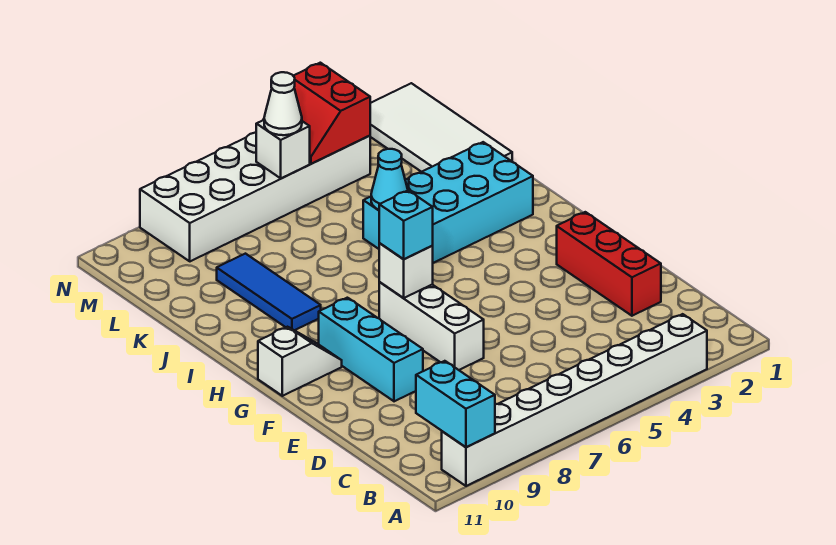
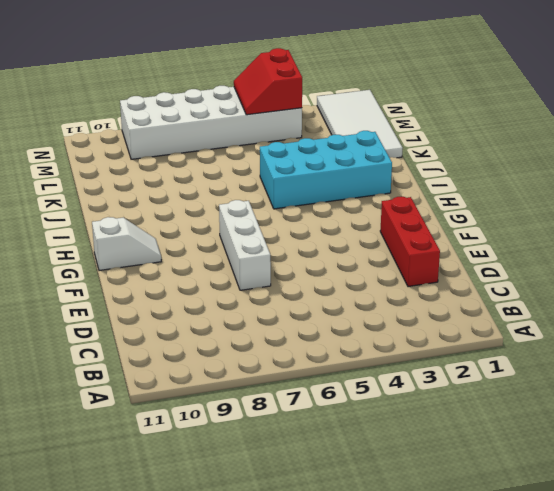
none -> white brick A3:A10 level 1
none -> cyan brick E9:G9 level 1
none -> blue tile I9:K9 level 1

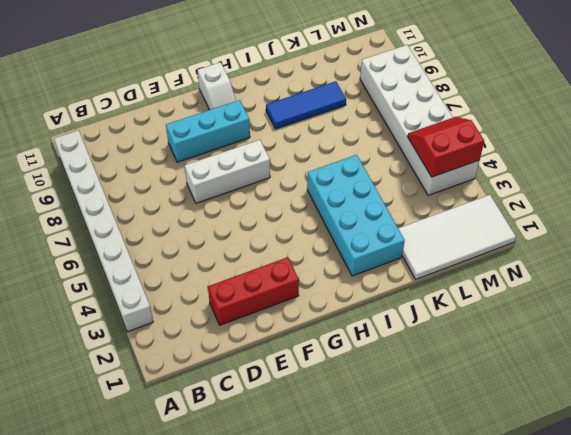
none -> cyan brick A10:B10 level 2
none -> white brick G7 level 2
none -> cyan cone J5 level 2

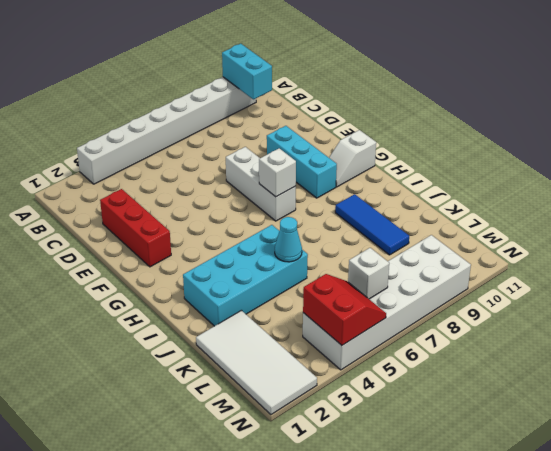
none -> cyan brick G7 level 3
none -> white cone M6 level 3

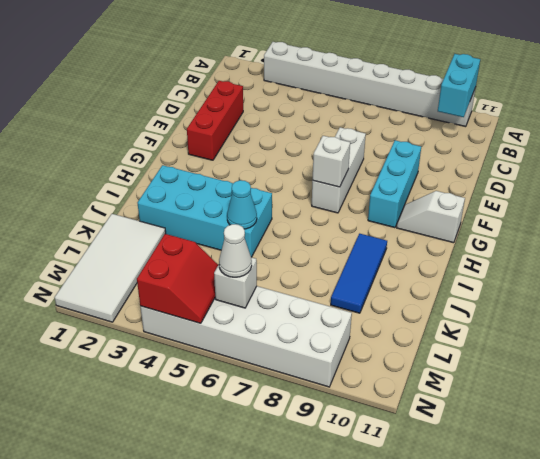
none -> cyan brick G7 level 3

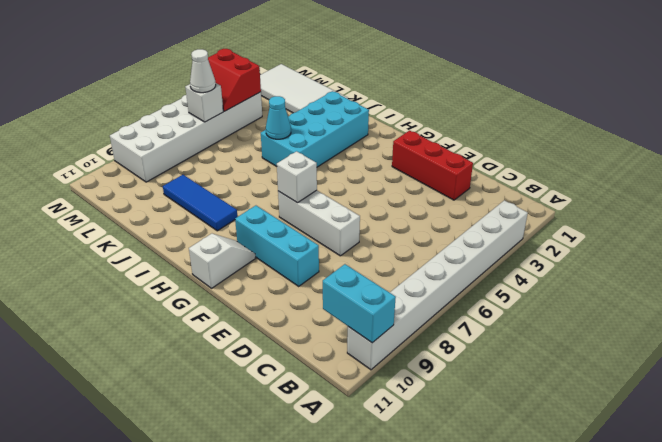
none -> cyan brick G7 level 3

